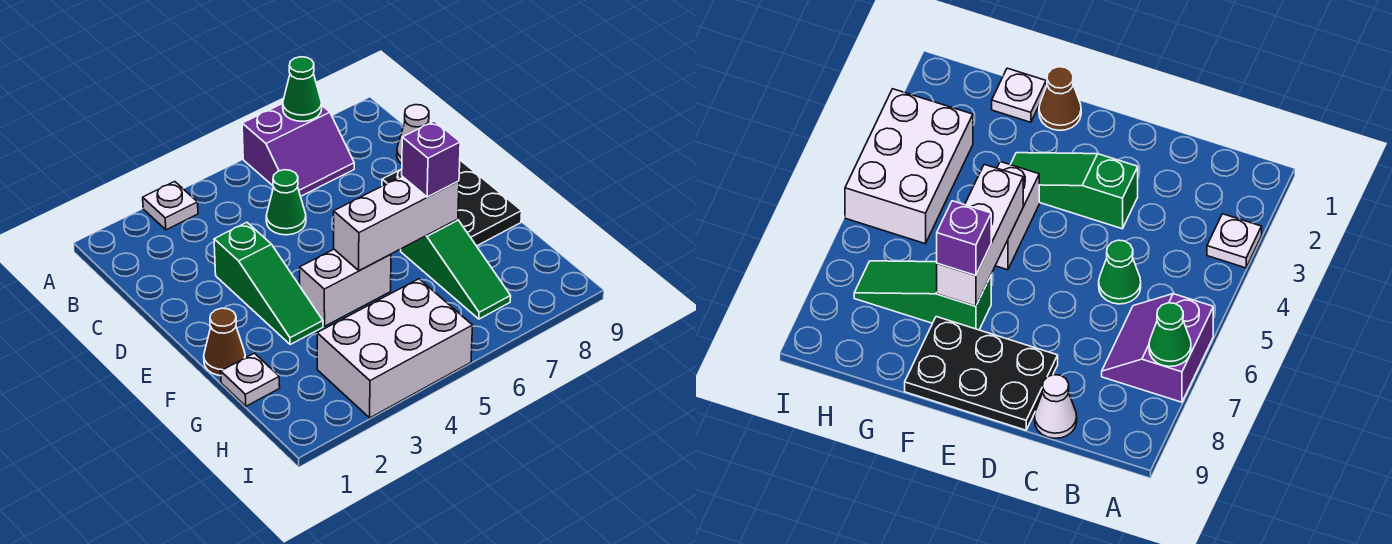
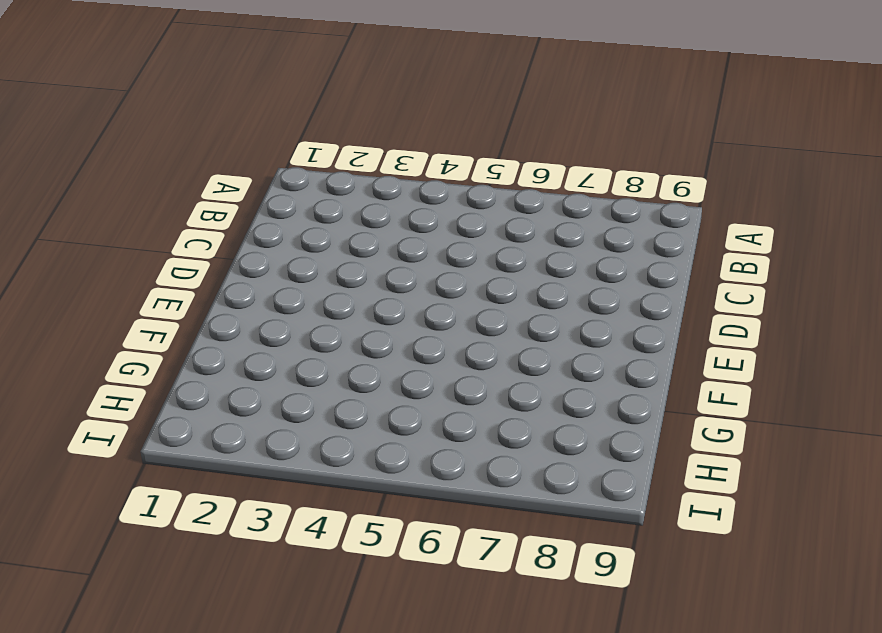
none -> white plate A3 level 1
none -> purple slope A6:B7 level 1 top A
none -> green cone C5 level 1

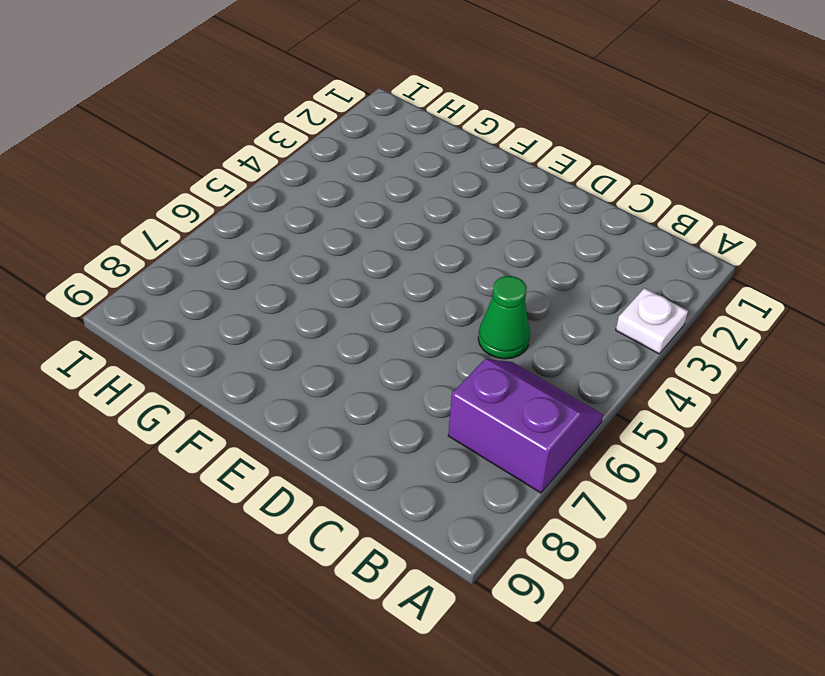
purple slope A6:B7 level 1 top 7 -> purple slope A6:B7 level 1 top A
none -> white cone C9 level 1
none -> green slope D3:F3 level 1 top D
none -> black plate D8:F9 level 1

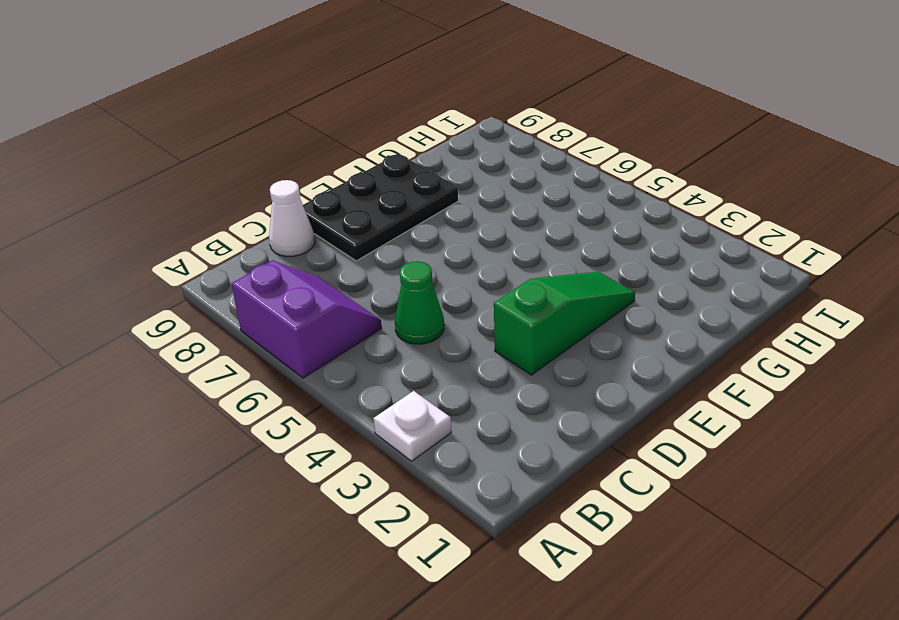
none -> brown cone F1 level 1
none -> white brick F4:F5 level 1
none -> green slope F7:H7 level 1 top F

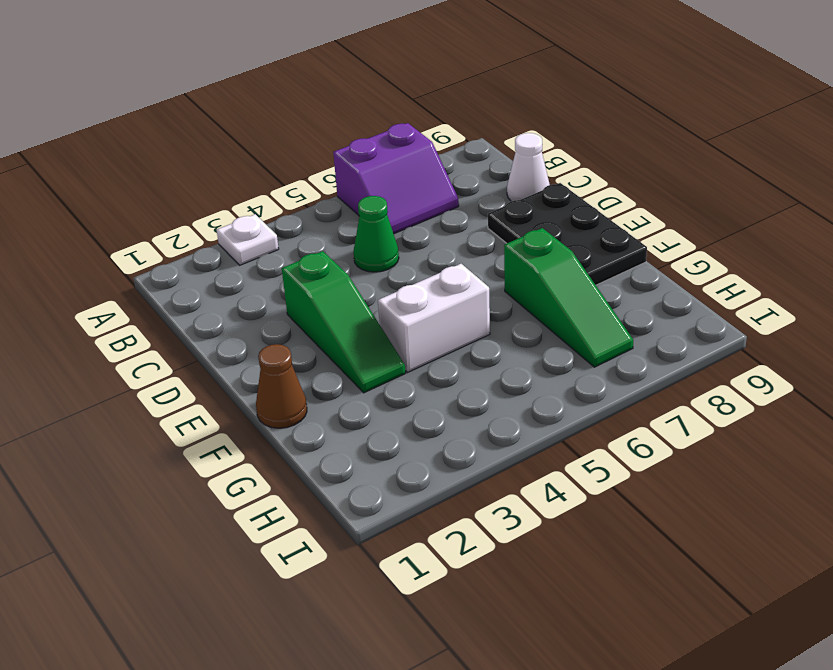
none -> white plate G1 level 1
none -> white brick H3:I5 level 1
none -> green cone A7 level 2

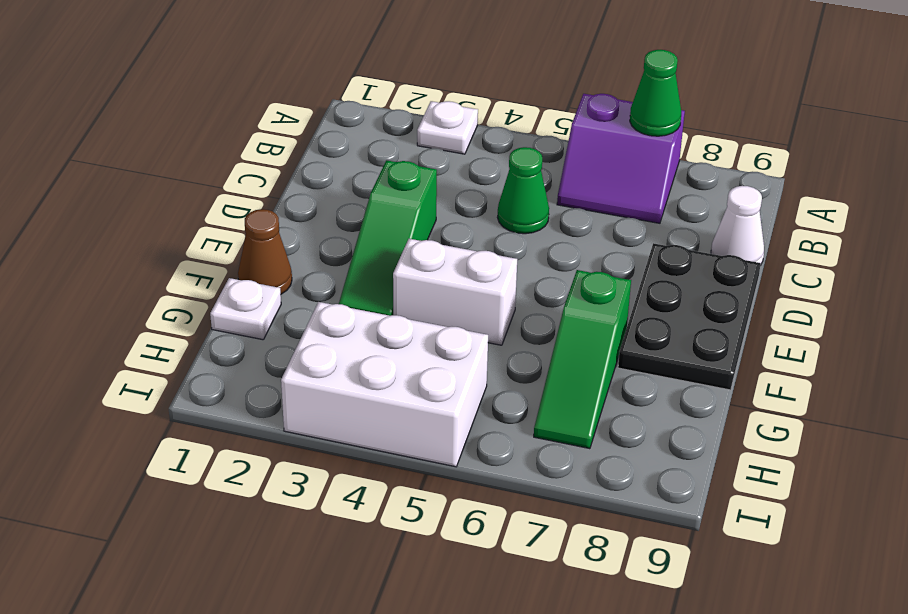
none -> white brick F5:F7 level 2
none -> purple brick F7 level 3

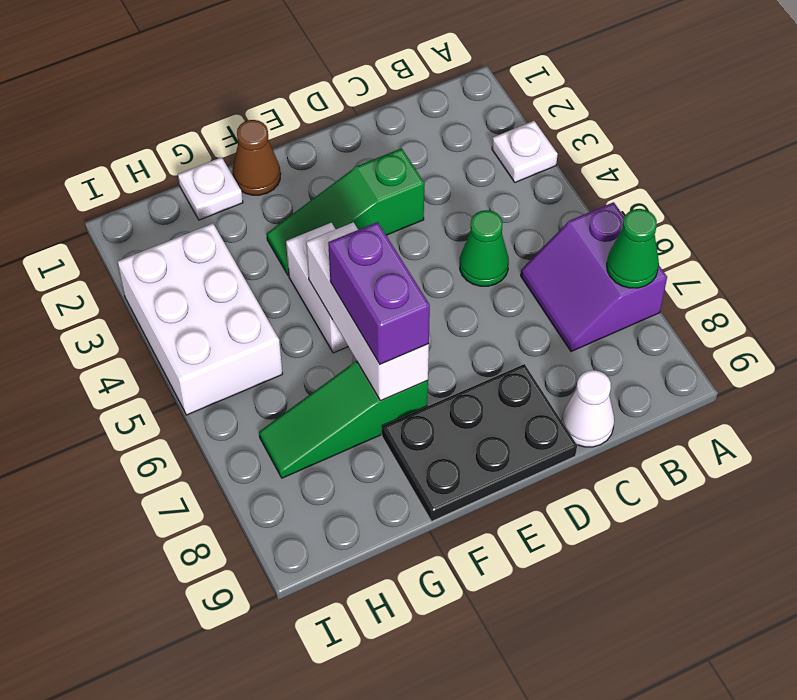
purple brick F6:F7 level 3 -> purple brick F7 level 3

